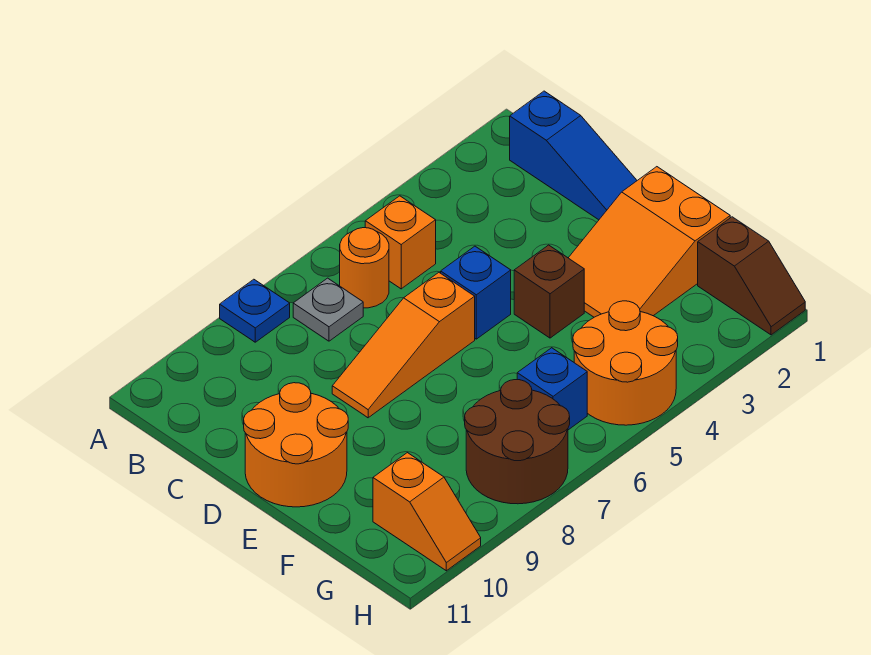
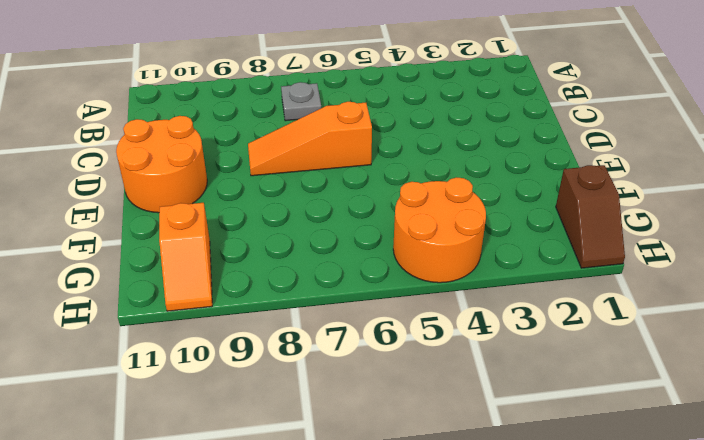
none -> blue plate A8 level 1
none -> blue slope B1:D1 level 1 top B
none -> orange brick B5 level 1

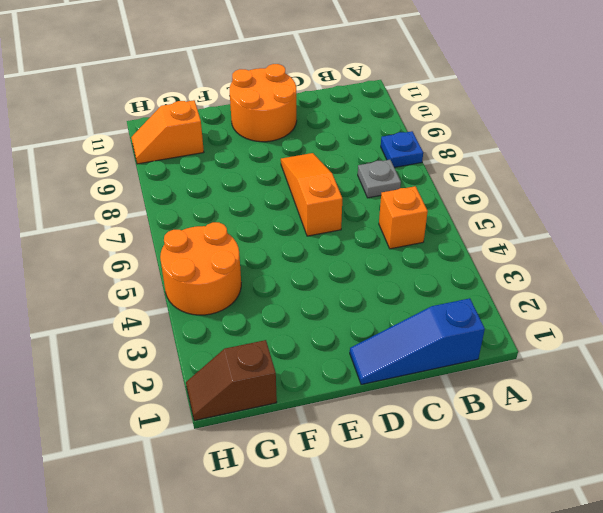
none -> orange round brick B6 level 1
none -> blue brick D5 level 1
none -> orange slope E1:F3 level 1 top 1

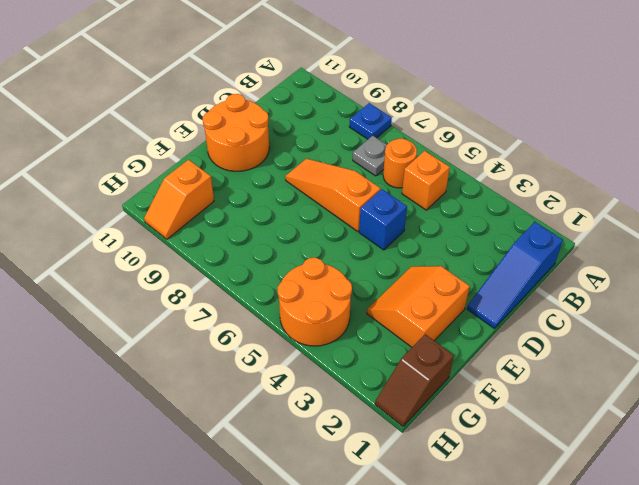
orange slope E2:F3 level 1 top 2 -> orange slope E1:F3 level 1 top 1
none -> brown brick E4 level 1
none -> blue brick G6 level 1
none -> brown round brick G7:H8 level 1

